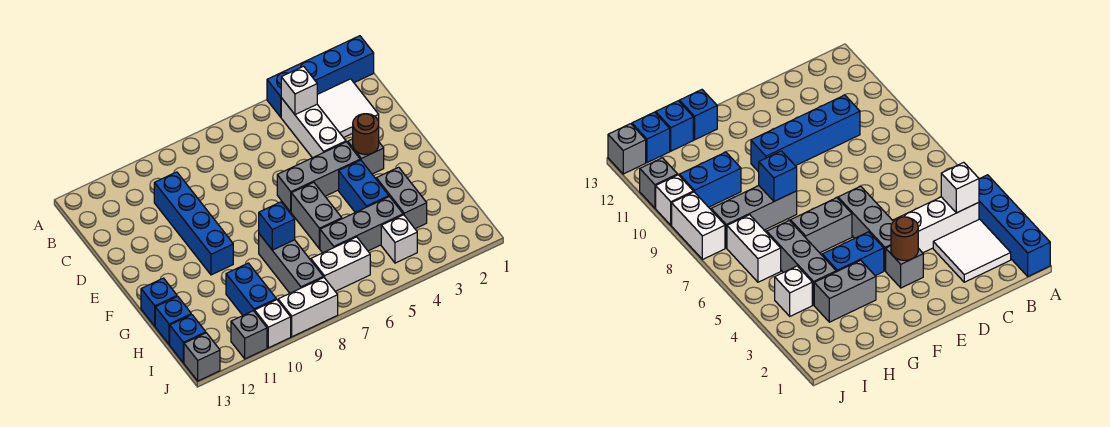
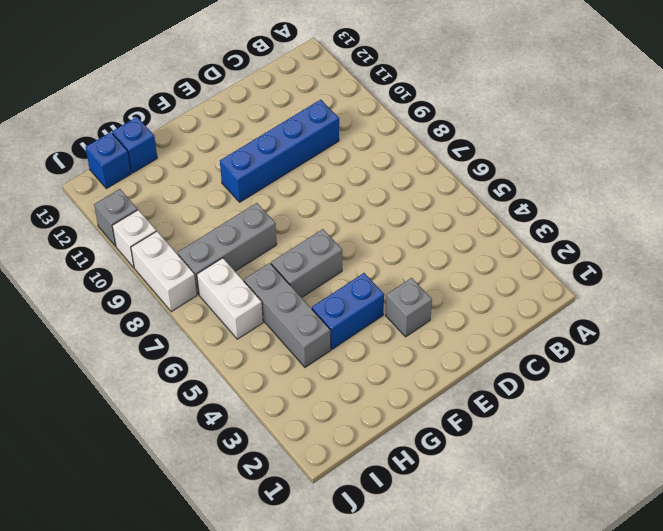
none -> blue brick A1:A4 level 1
none -> white tile B2:C3 level 1
none -> white brick B4:D4 level 1

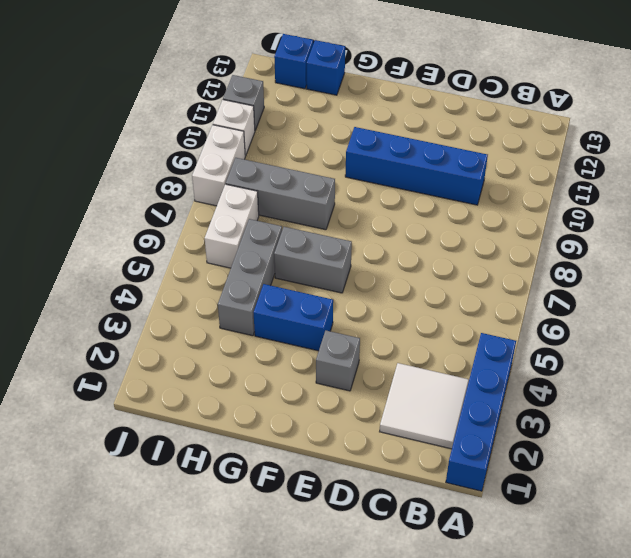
none -> white brick B4:D4 level 1
none -> grey brick E4:E6 level 1
none -> grey brick G3:H3 level 1

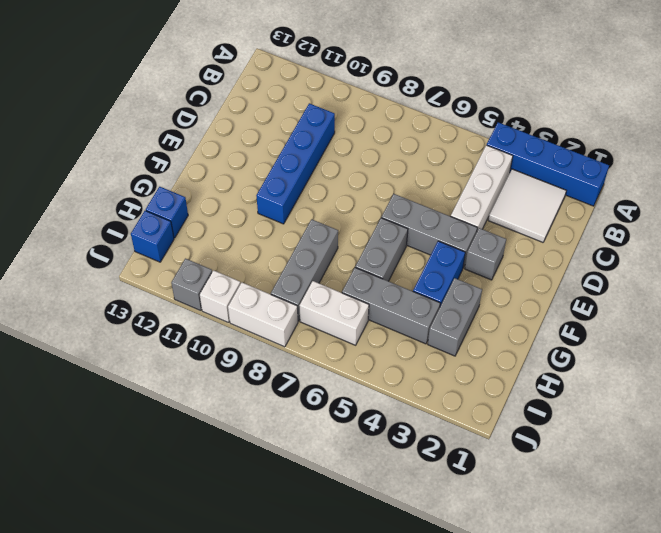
none -> blue brick G13 level 1
none -> blue brick H10:I10 level 1
none -> white brick I4 level 1

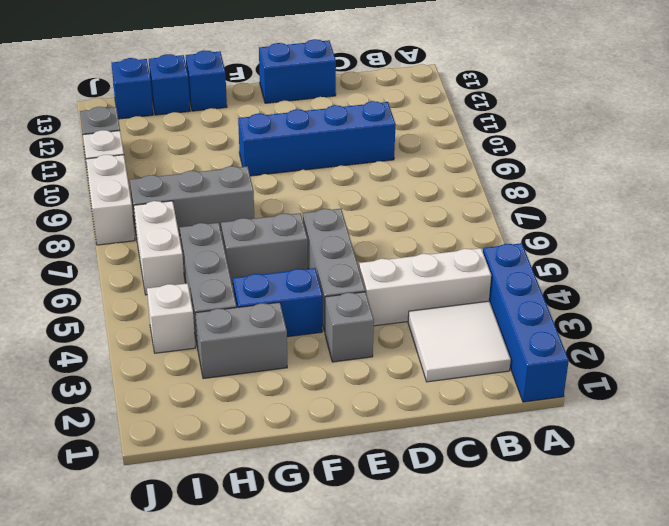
blue brick D13:E13 level 1 -> blue brick H10:I10 level 1
none -> grey brick J13 level 1
none -> white brick B4 level 2
none -> brown round brick E3 level 2

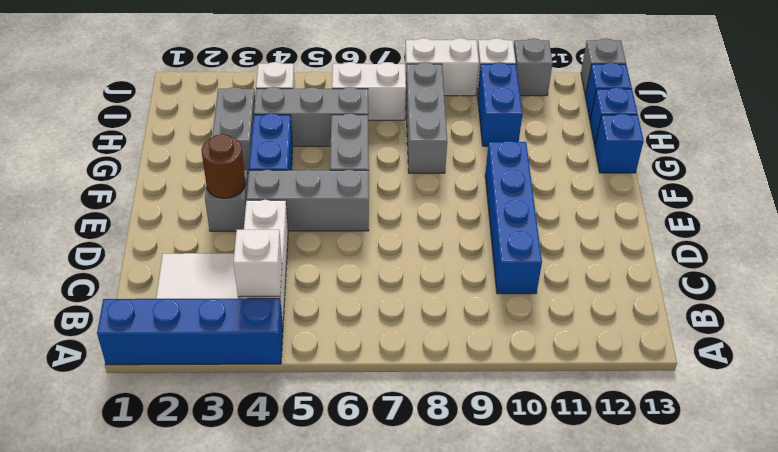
none -> blue brick G8 level 2

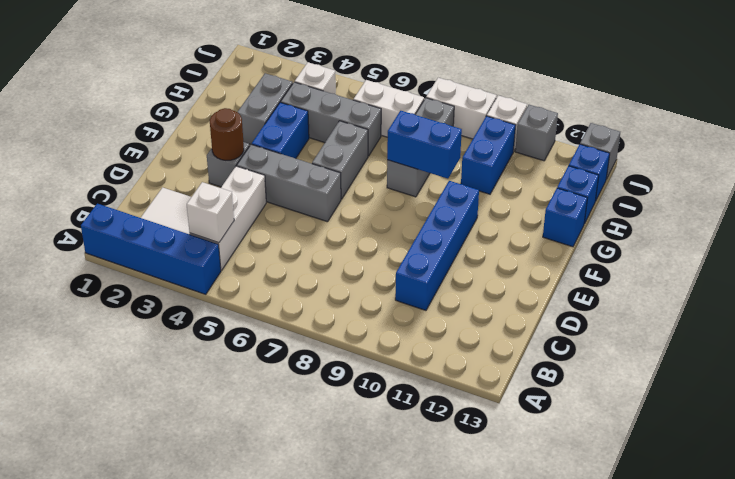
blue brick G8:G9 level 2 -> blue brick G8 level 2

